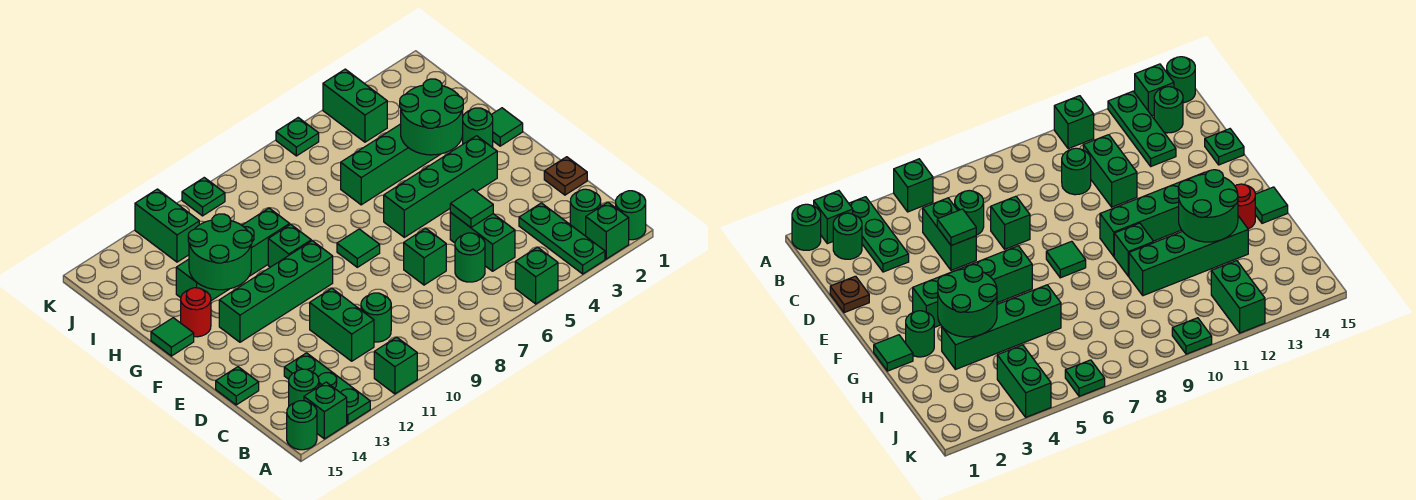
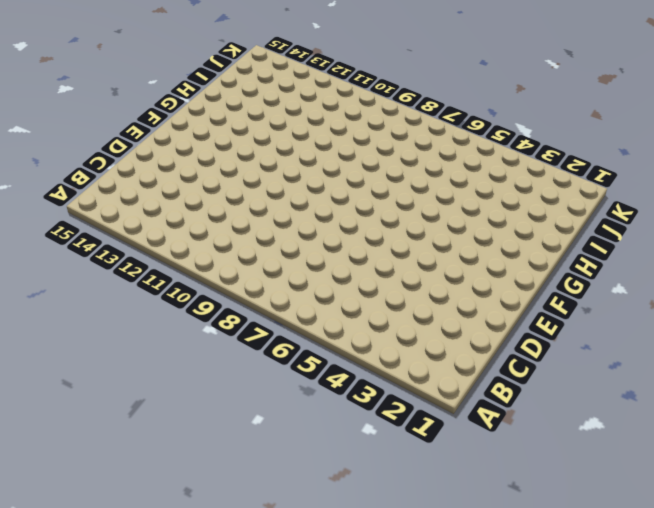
none -> green round brick A1 level 1
none -> green brick A2 level 1
none -> green plate A3:C3 level 1
none -> green brick A5 level 1

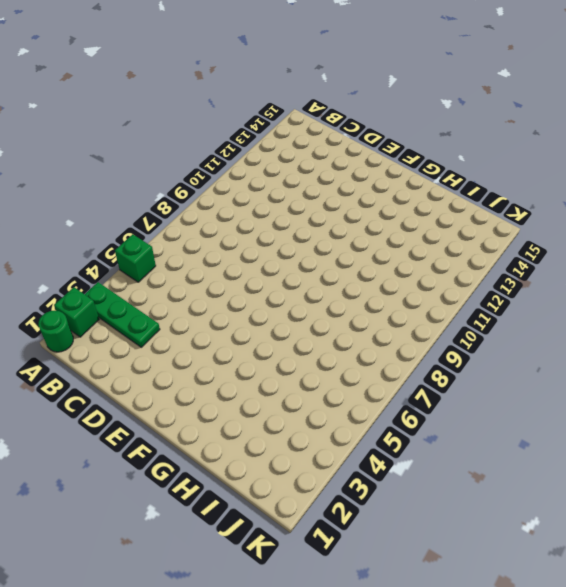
none -> green brick A11 level 1
none -> green plate A13:C13 level 1
none -> green brick A14 level 1
none -> green round brick A15 level 1

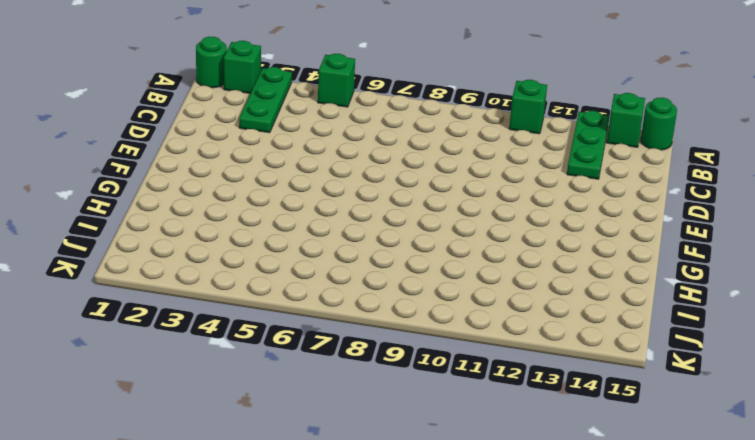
none -> green round brick B2 level 1
none -> green round brick B14 level 1
none -> green brick C5:D5 level 1
none -> green round brick C6 level 1

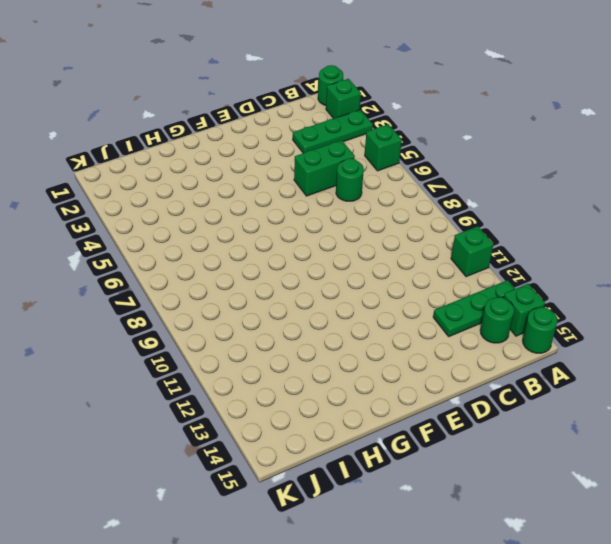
none -> green round brick B2 level 1
none -> green round brick C10 level 1
none -> green brick C11:D11 level 1
none -> brown plate D1 level 1

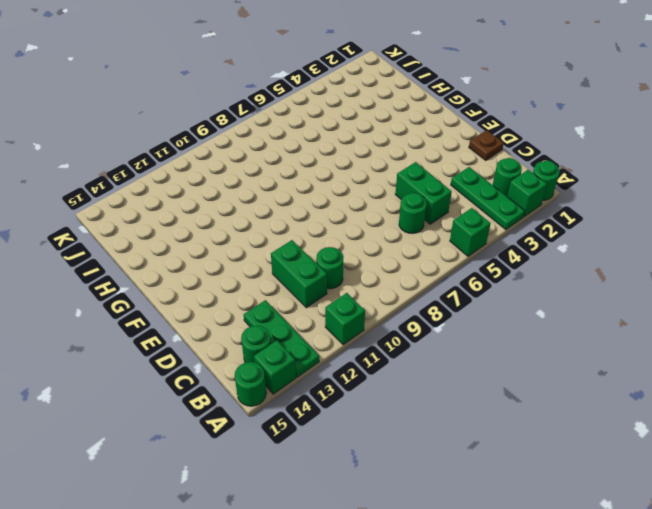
none -> green brick D7 level 1
none -> green plate D15 level 1
none -> green brick F3:F6 level 1
none -> green tile F8 level 1

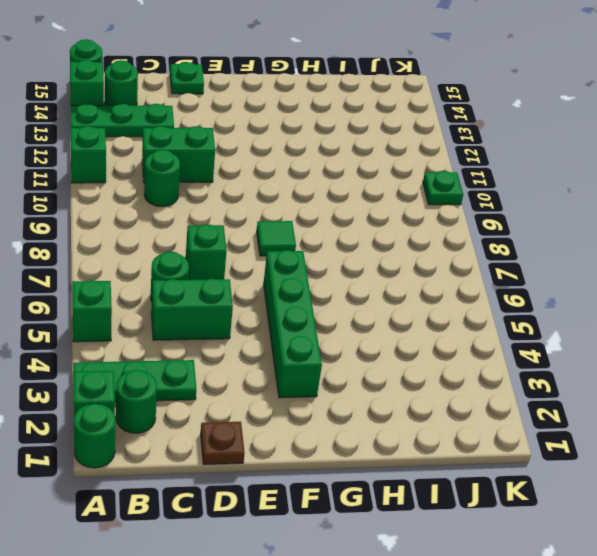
none -> green brick F10:F13 level 1
none -> green tile G1 level 1
none -> green round brick G2 level 1
none -> green brick G10 level 1

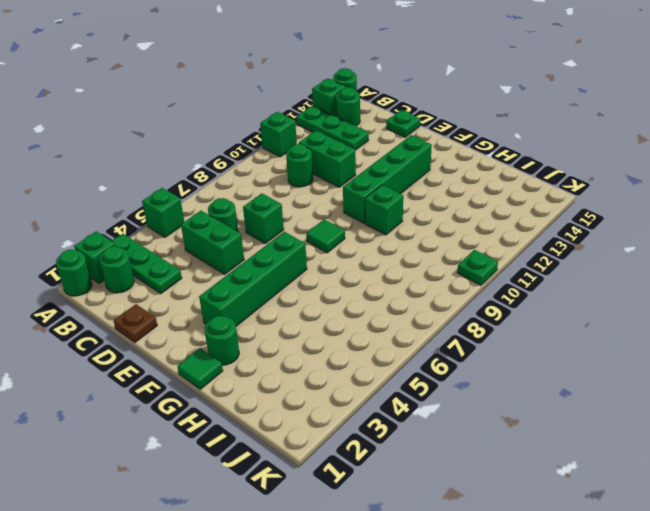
none -> red round brick G14 level 1
none -> green tile G15 level 1
none -> green brick H3:H6 level 1
none -> green brick H10:H13 level 1

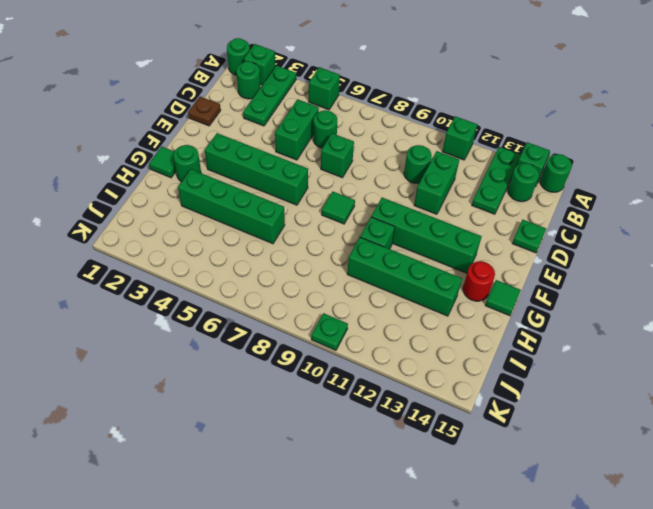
none -> green brick J4:K4 level 1
none -> green brick J12:K12 level 1
none -> green plate K6 level 1
none -> green tile D5 level 2

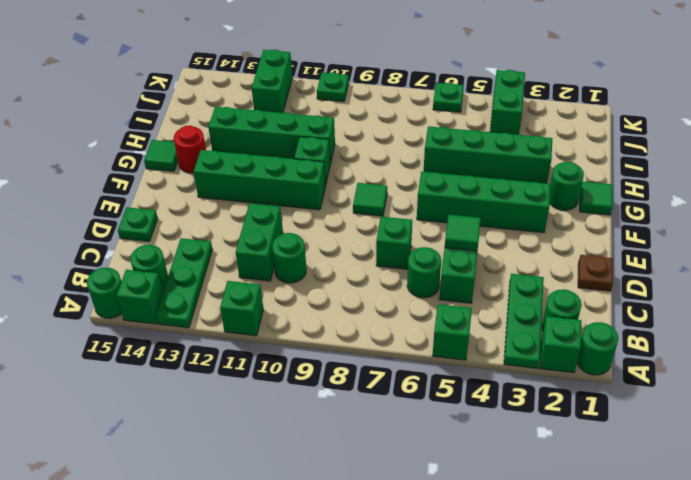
none -> green round brick G3:H4 level 2
none -> green round brick G12:H13 level 2

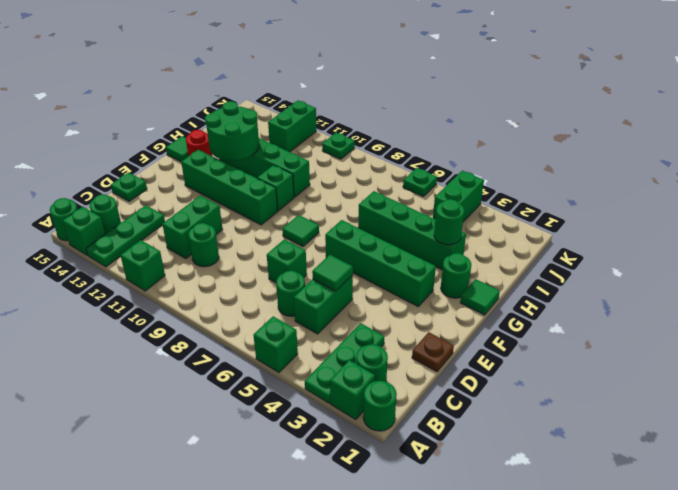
green round brick H3 level 2 -> green round brick G3:H4 level 2

